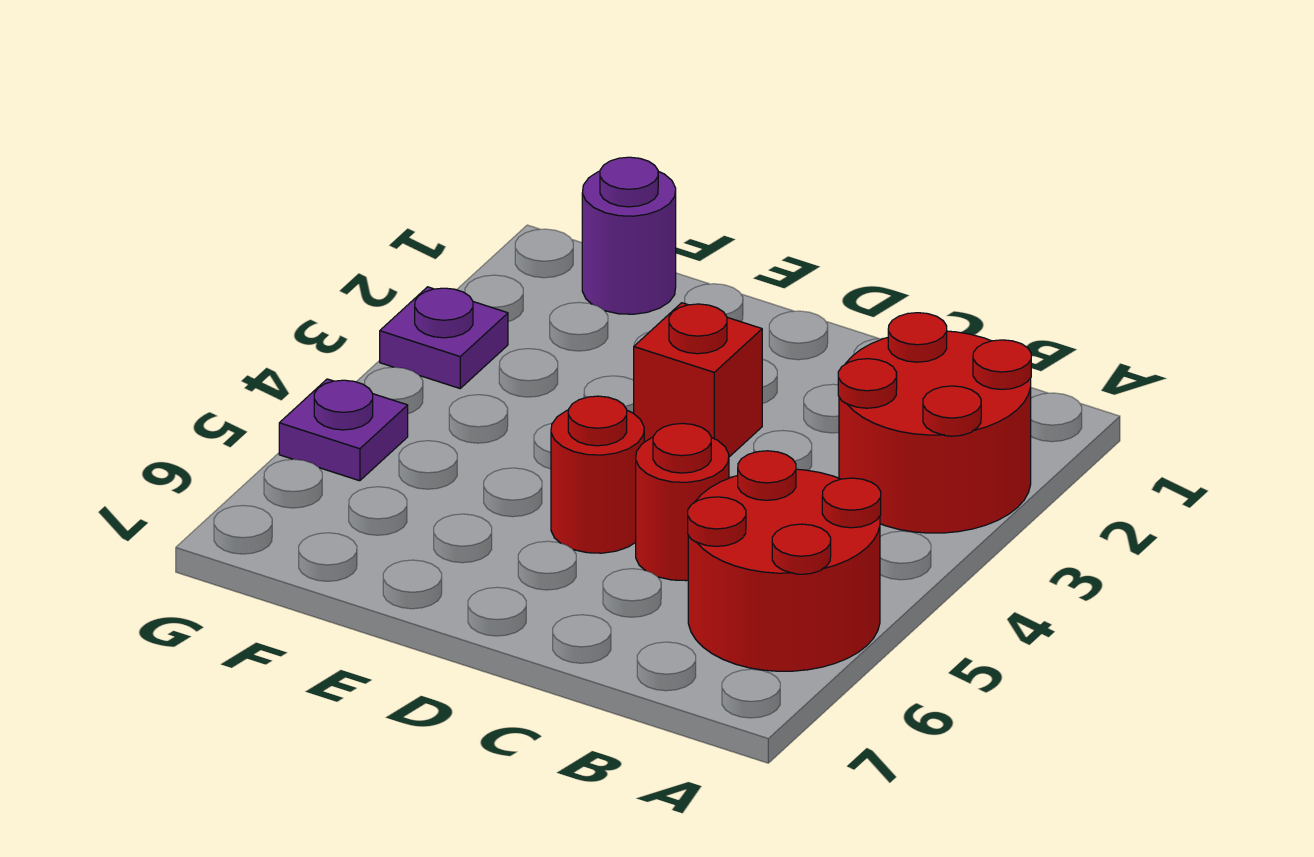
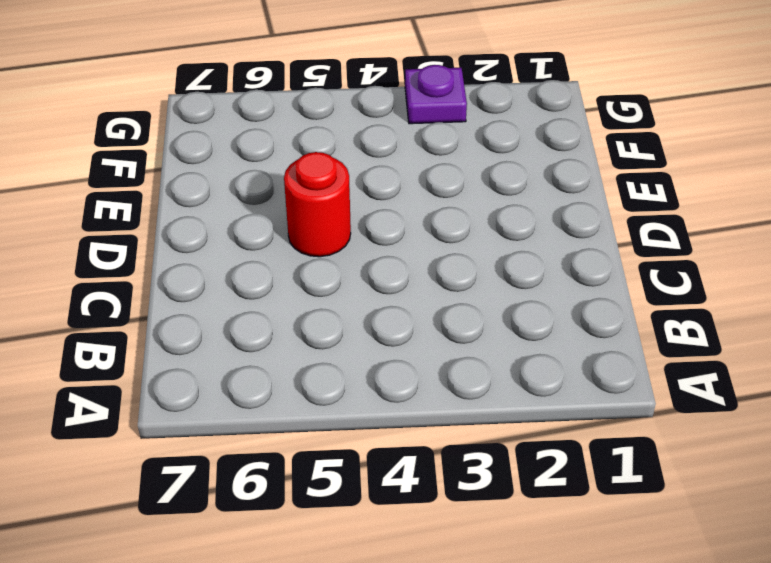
none -> red round brick A2:B3 level 1
none -> red round brick A5:B6 level 1

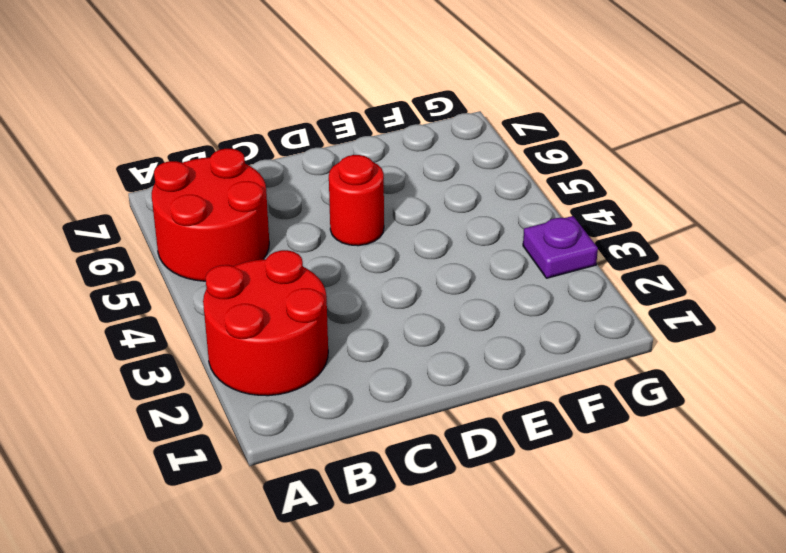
none -> red round brick C5 level 1
none -> red brick D3 level 1

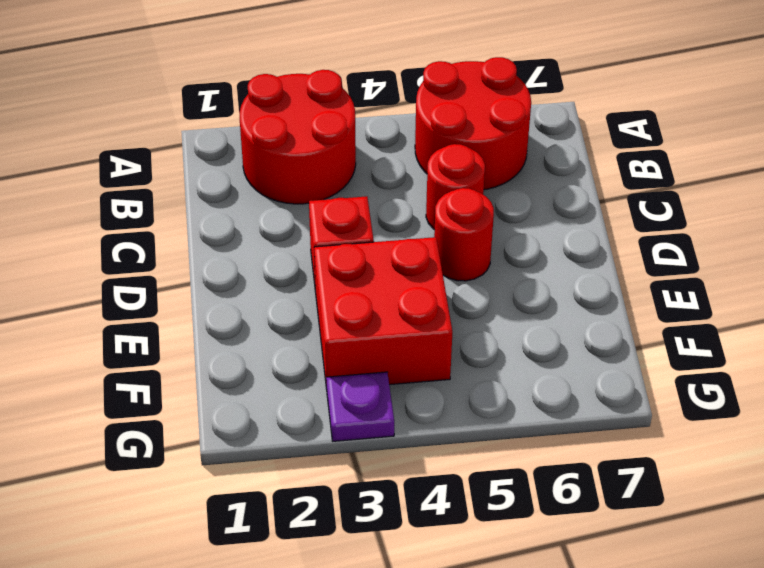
red brick E3:F4 level 1 -> none
none -> purple round brick F1 level 1
none -> purple plate G5 level 1

